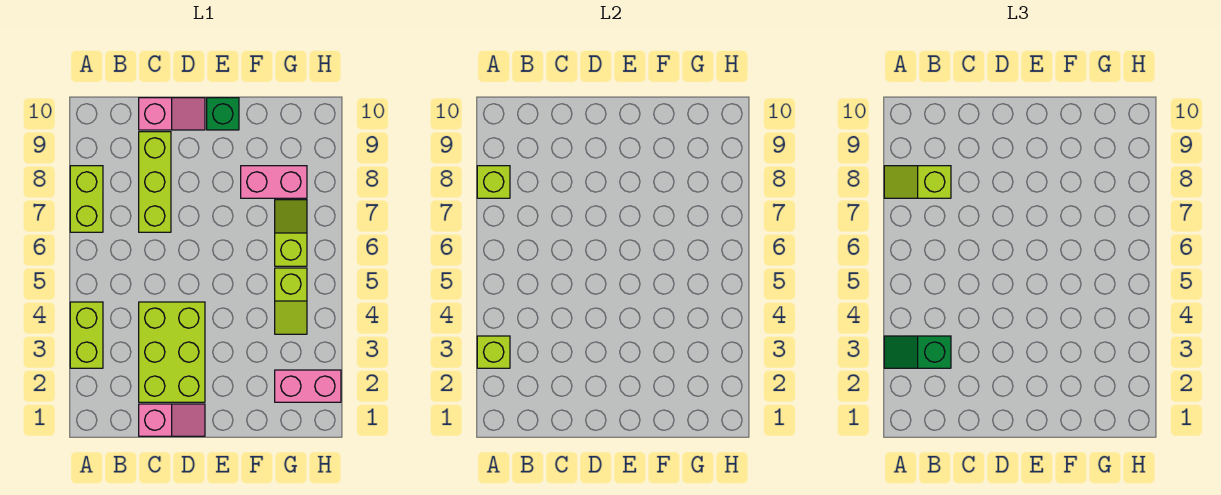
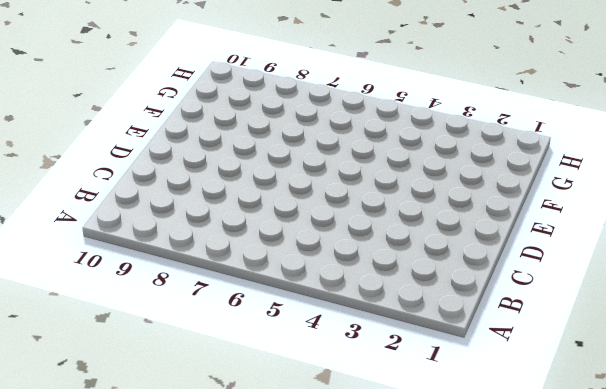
none -> lime brick A3:A4 level 1
none -> lime brick A7:A8 level 1
none -> pink slope C1:D1 level 1 top C

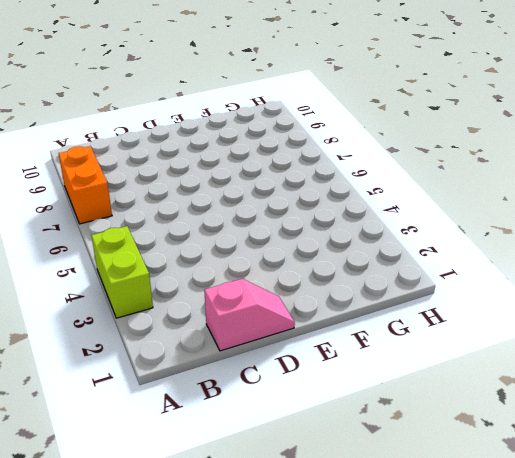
orange brick A7:A8 level 1 -> lime brick A7:A8 level 1
none -> lime brick C2:D4 level 1
none -> lime brick C7:C9 level 1
none -> pink slope C10:D10 level 1 top C

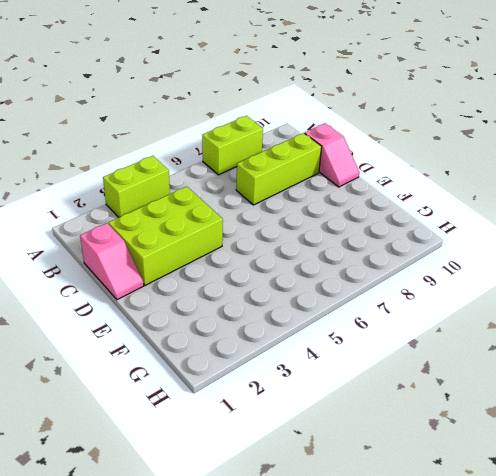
none -> green brick E10 level 1
none -> pink brick F8:G8 level 1
none -> pink brick G2:H2 level 1

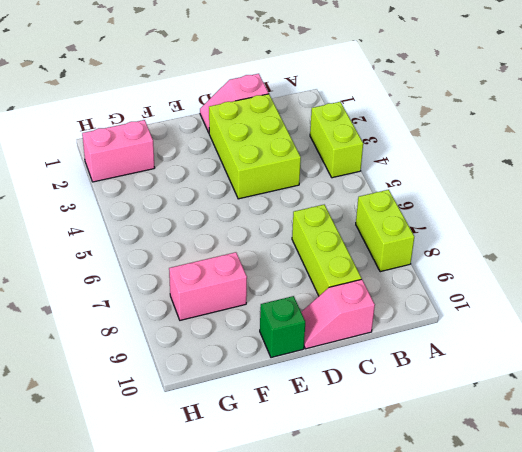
none -> lime slope G4:G5 level 1 top 5
none -> lime slope G6:G7 level 1 top 6
none -> lime brick A3 level 2

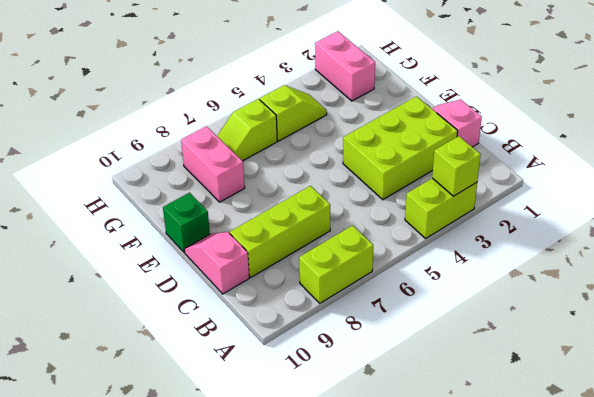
none -> lime brick A8 level 2
none -> green slope A3:B3 level 3 top B
none -> lime slope A8:B8 level 3 top B

